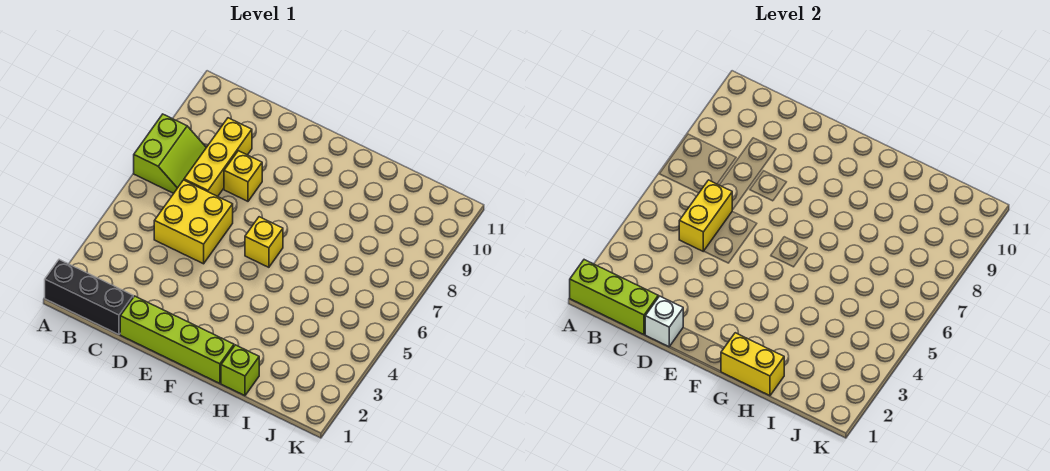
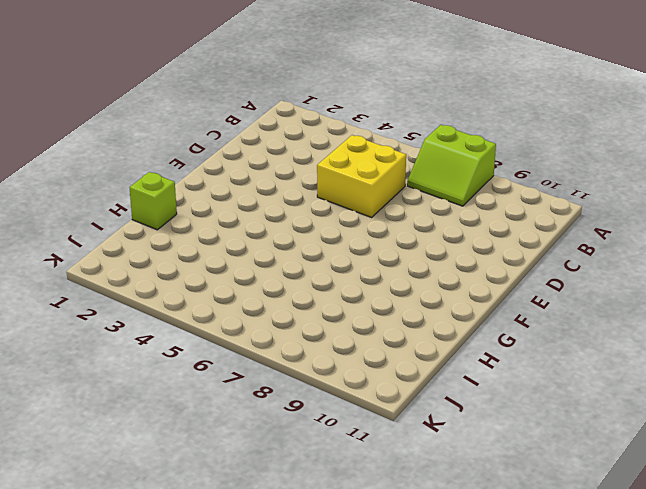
none -> black brick A1:C1 level 1
none -> yellow brick C7:C9 level 1
none -> lime brick D1:G1 level 1

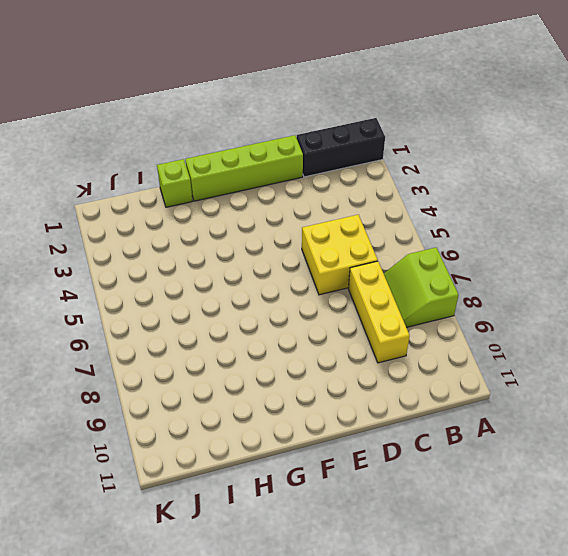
none -> yellow brick D8 level 1
none -> yellow brick F6 level 1
none -> lime brick A1:C1 level 2

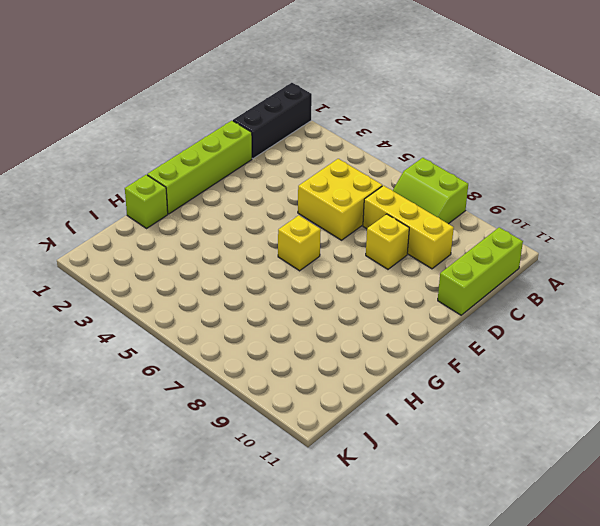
lime brick B11:D11 level 1 -> lime brick A1:C1 level 2
none -> yellow brick C5:C6 level 2
none -> white brick D1 level 2
none -> yellow brick G1:H1 level 2

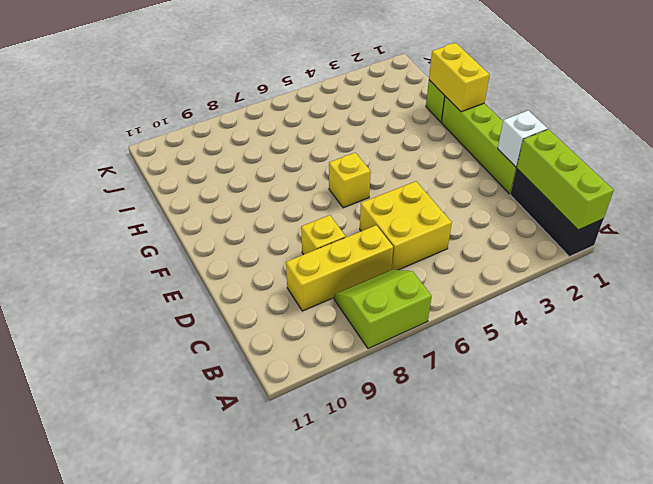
none -> yellow brick C5:C6 level 2

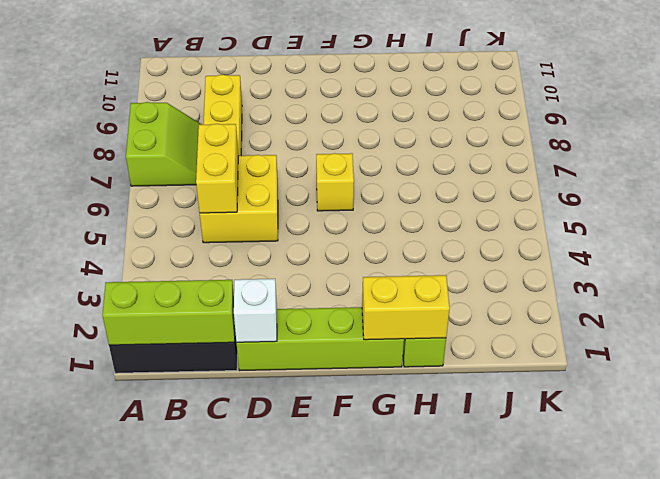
none -> yellow brick D8 level 1

